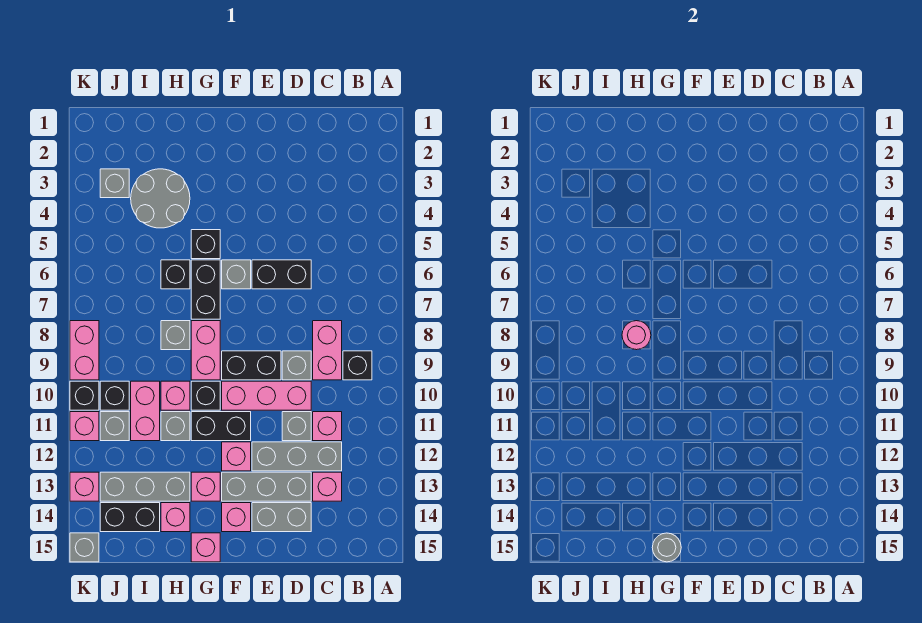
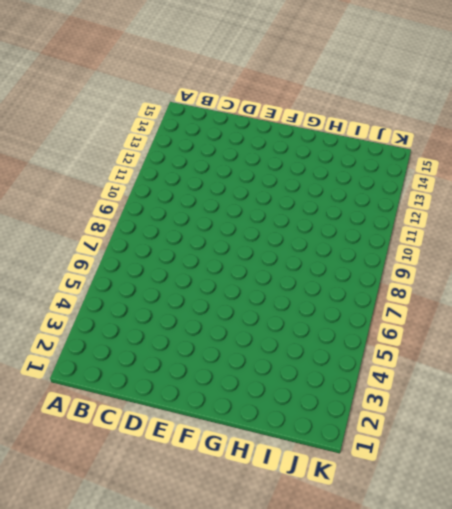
none -> black brick B9 level 1
none -> pink brick C8:C9 level 1
none -> pink brick C11 level 1
none -> grey brick C12:E12 level 1

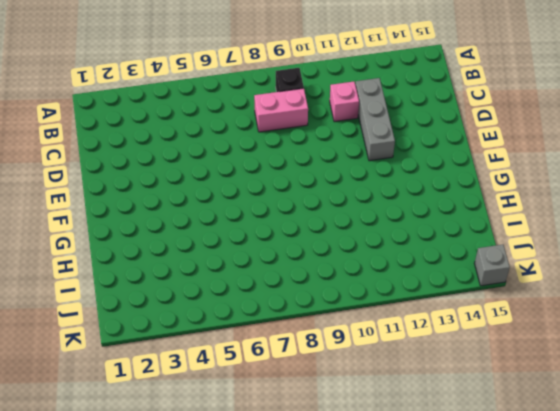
none -> pink brick C13 level 1
none -> black brick D6:E6 level 1
none -> grey brick D9 level 1
none -> pink brick D10:F10 level 1

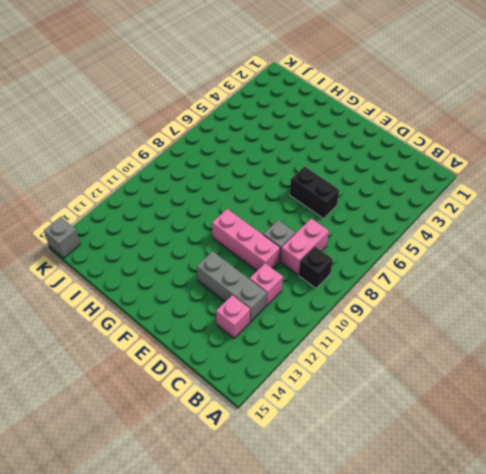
none -> grey brick D11 level 1
none -> grey brick D13:F13 level 1
none -> grey brick D14:E14 level 1
none -> black brick E9:F9 level 1

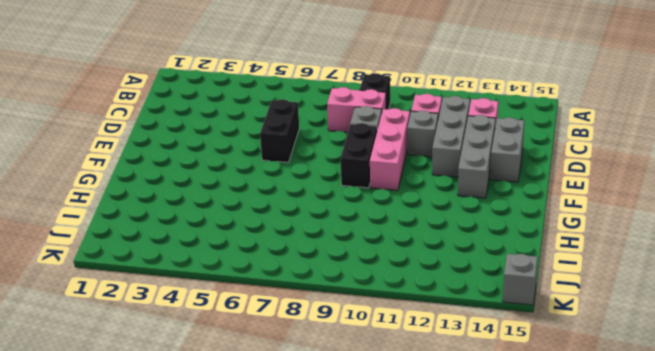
none -> grey brick F6 level 1
none -> black brick F11:G11 level 1
none -> pink brick F12 level 1
none -> pink brick F14 level 1

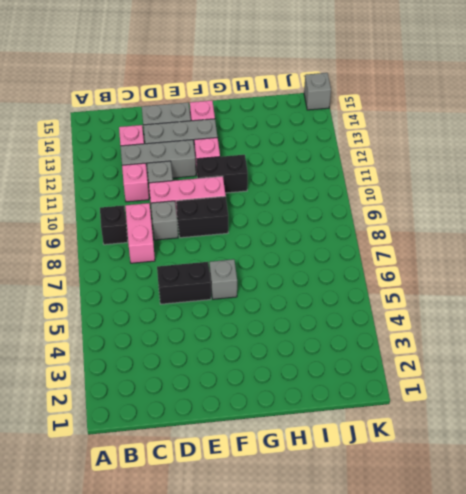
none -> black brick G5 level 1
none -> black brick G6:G7 level 1
none -> pink brick G8:G9 level 1
none -> black brick G10 level 1

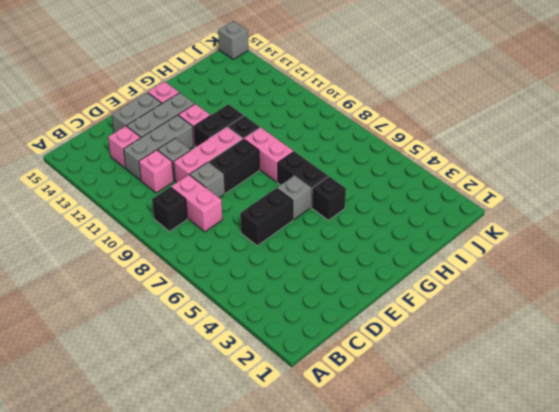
none -> pink brick G13 level 1
none -> pink brick G15 level 1
none -> grey round brick H3:I4 level 1
none -> black brick H6 level 1

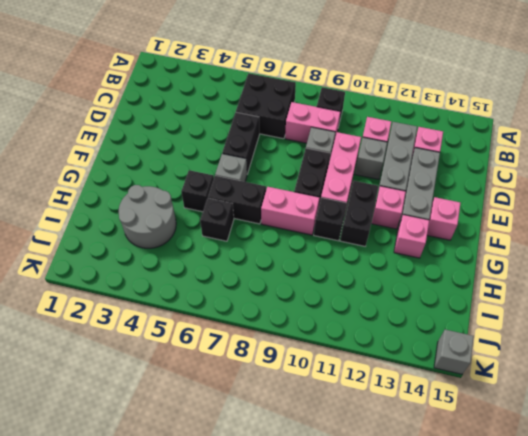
black brick B6:C7 level 1 -> none
none -> grey brick D14:E14 level 1
none -> pink brick G15 level 1
none -> grey brick H8 level 1
none -> pink brick H10 level 1

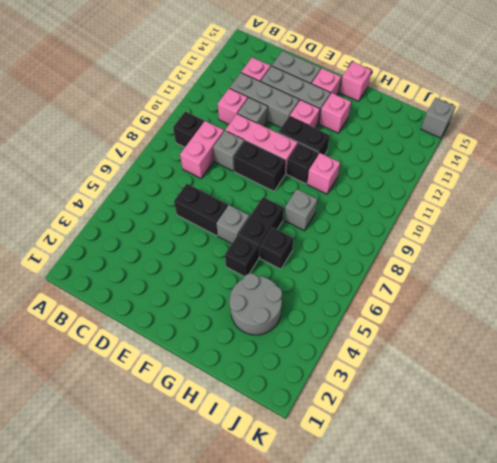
none -> pink brick G8:G9 level 1
none -> grey brick H11 level 1
none -> grey brick H13:J13 level 1
none -> pink brick H14 level 1

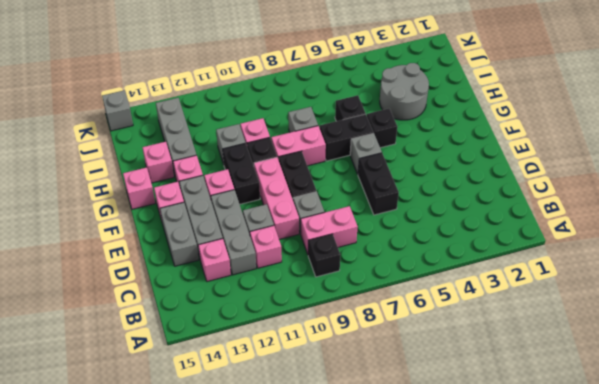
none -> pink brick I10:I11 level 1
none -> black brick I14:J14 level 1
none -> grey brick J3 level 1
none -> black brick J10 level 1

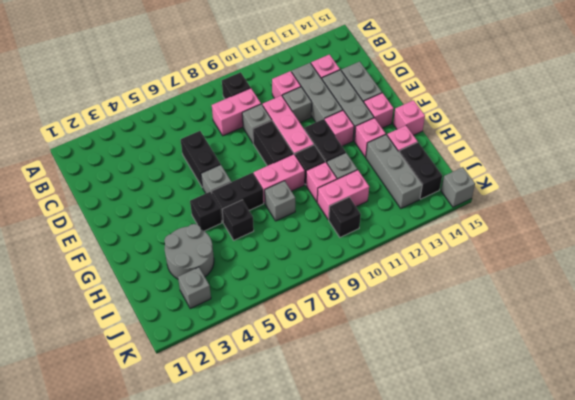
none -> grey brick J11 level 1
none -> pink brick K8:K9 level 1
none -> black brick K10 level 1
none -> pink brick K11 level 1

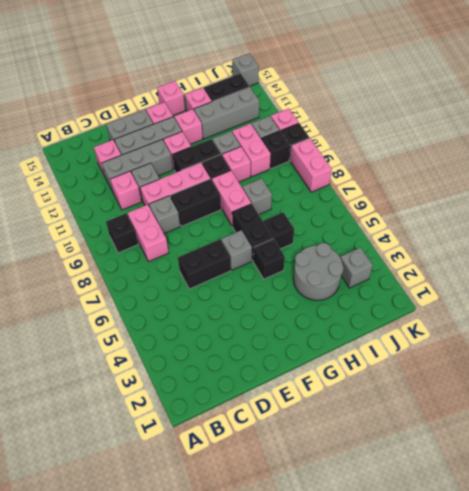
none -> pink brick K13 level 1
none -> grey round brick G15 level 2
none -> pink round brick H8 level 2

